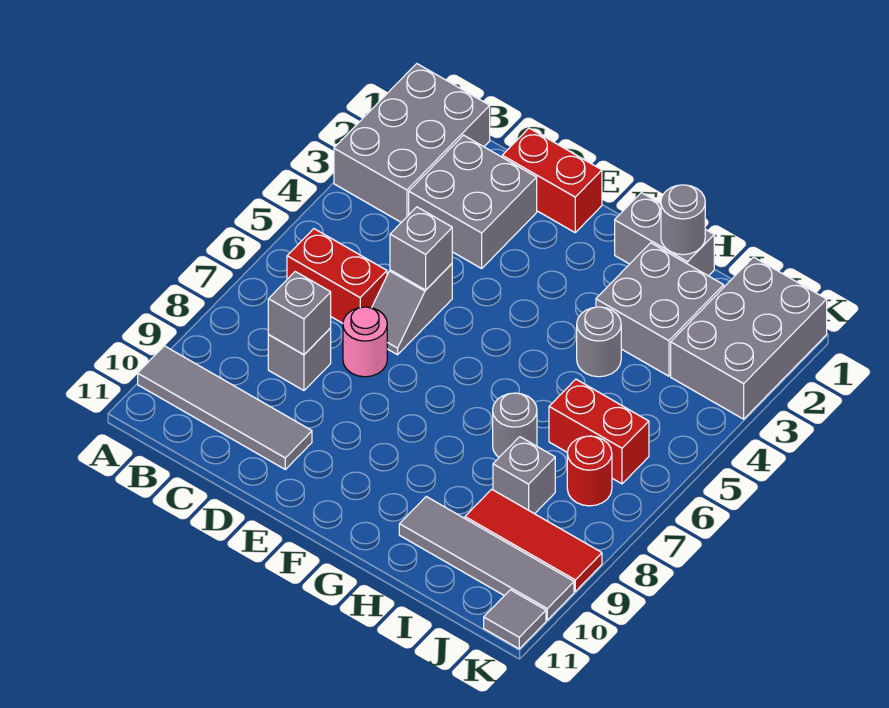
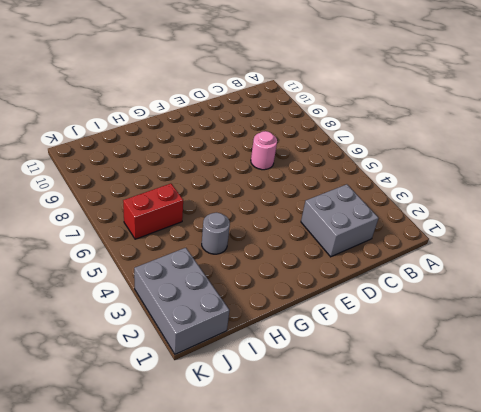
none -> grey brick A1:B3 level 1
none -> grey tile A10:D10 level 1
none -> red brick B6:C6 level 1

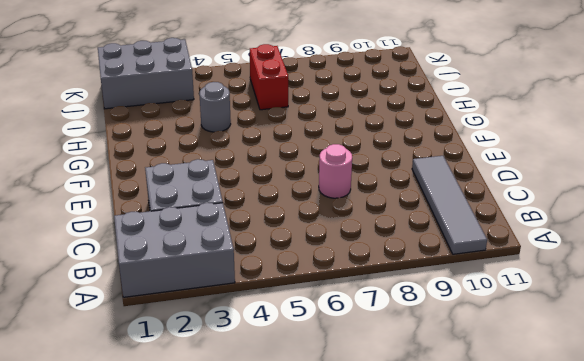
none -> red brick B6:C6 level 1
none -> grey brick C8 level 1
none -> red brick D1:E1 level 1

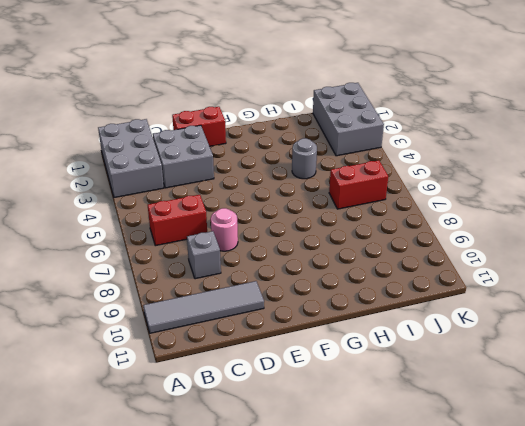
none -> grey slope D5:D6 level 1 top 5
none -> grey brick G1:H1 level 1
none -> grey brick H2:I3 level 1

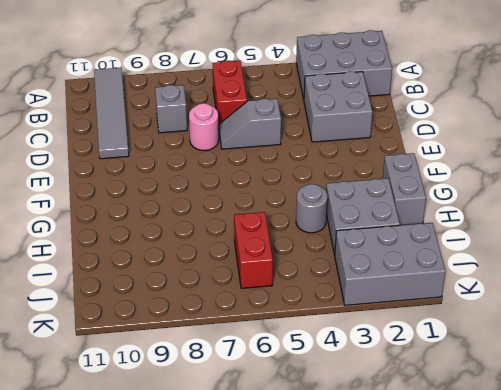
none -> red brick D1:E1 level 1
none -> grey round brick H7 level 1
none -> grey tile H10:K10 level 1

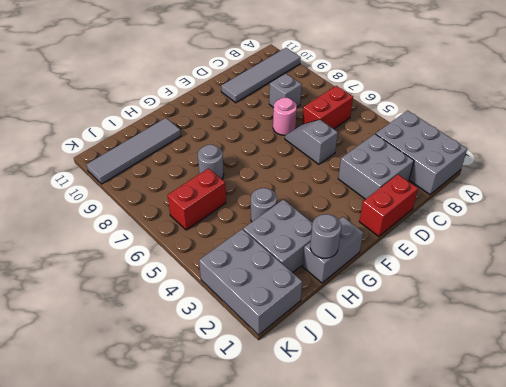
none -> grey brick I8 level 1
none -> red tile I9:K9 level 1
none -> red round brick J7 level 1

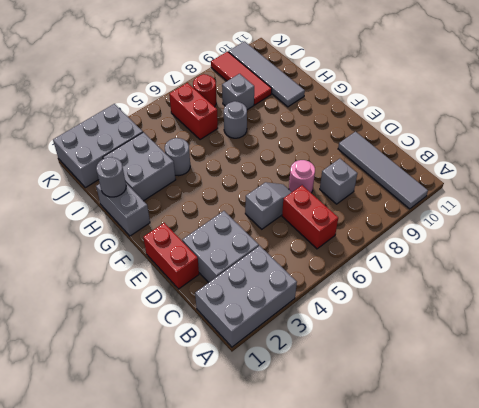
none -> grey tile K11 level 1
none -> grey brick C8 level 2
none -> grey brick D5 level 2

